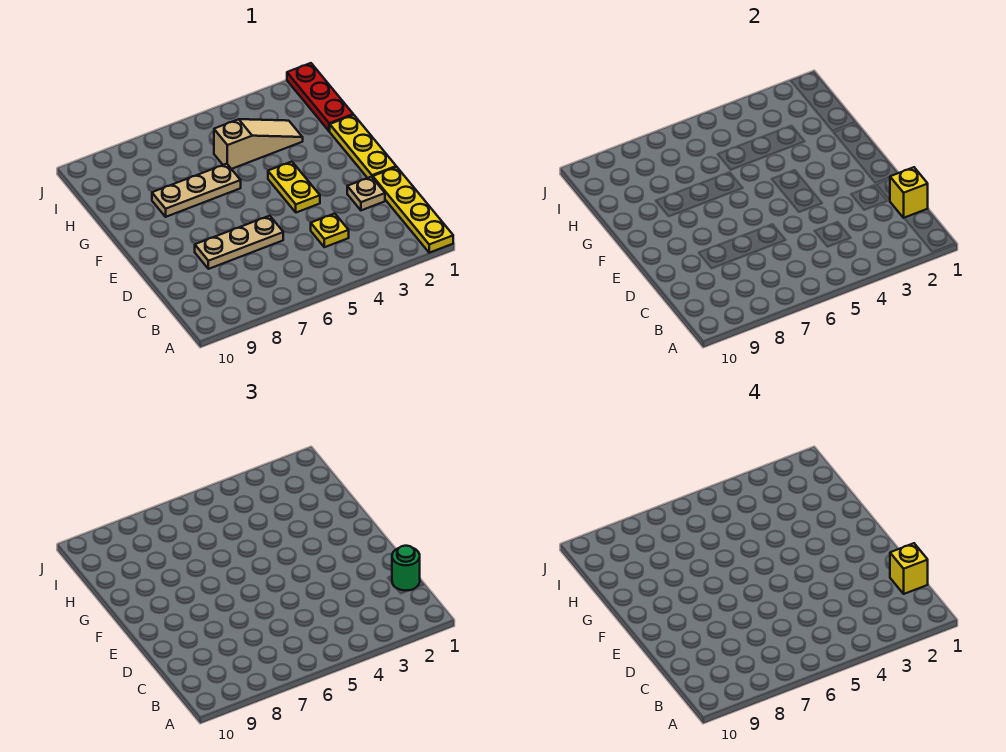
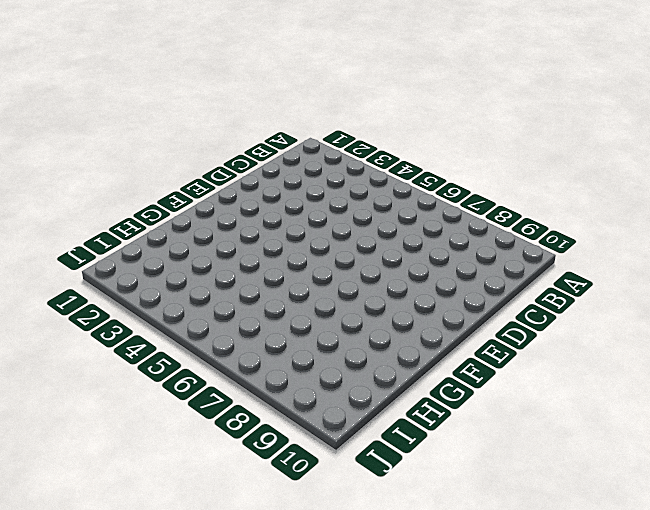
none -> yellow plate A1:D1 level 1
none -> yellow plate C4 level 1
none -> tan plate D2 level 1

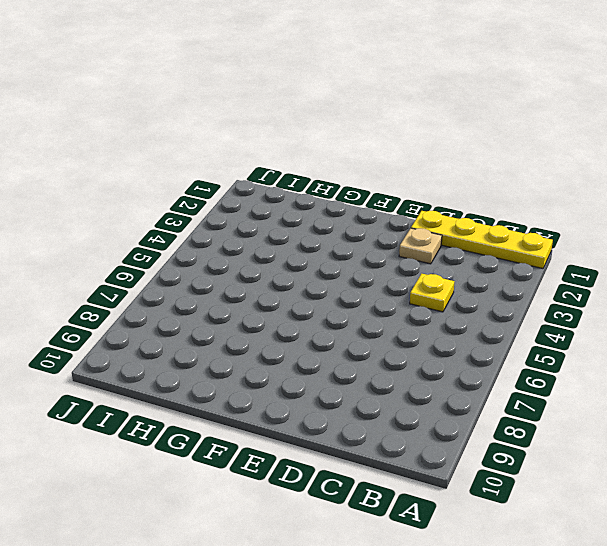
none -> tan plate D6:D8 level 1
none -> yellow plate E1:G1 level 1
none -> yellow plate E4:F4 level 1

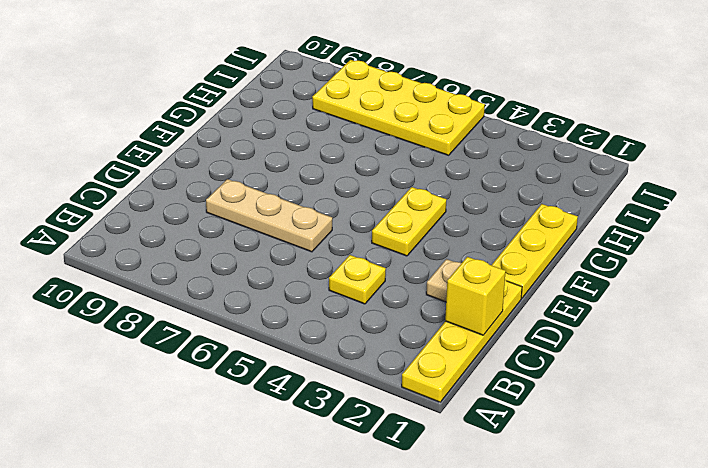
yellow plate I5:J8 level 1 -> none
none -> tan plate G6:G8 level 1
none -> red plate H1:J1 level 1
none -> tan slope H3:H5 level 1 top 5

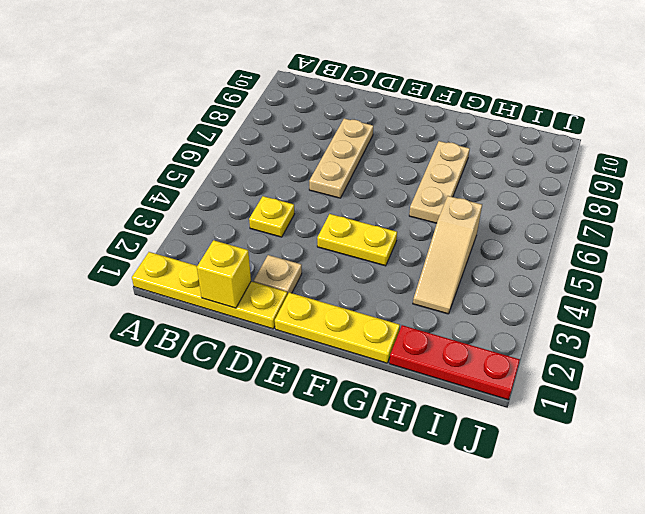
none -> green round brick C1 level 3
none -> yellow brick C1 level 4

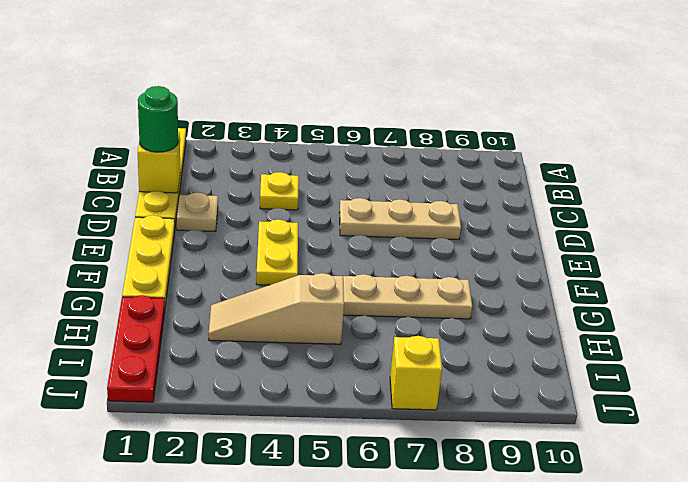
yellow brick J7 level 1 -> yellow brick C1 level 4

